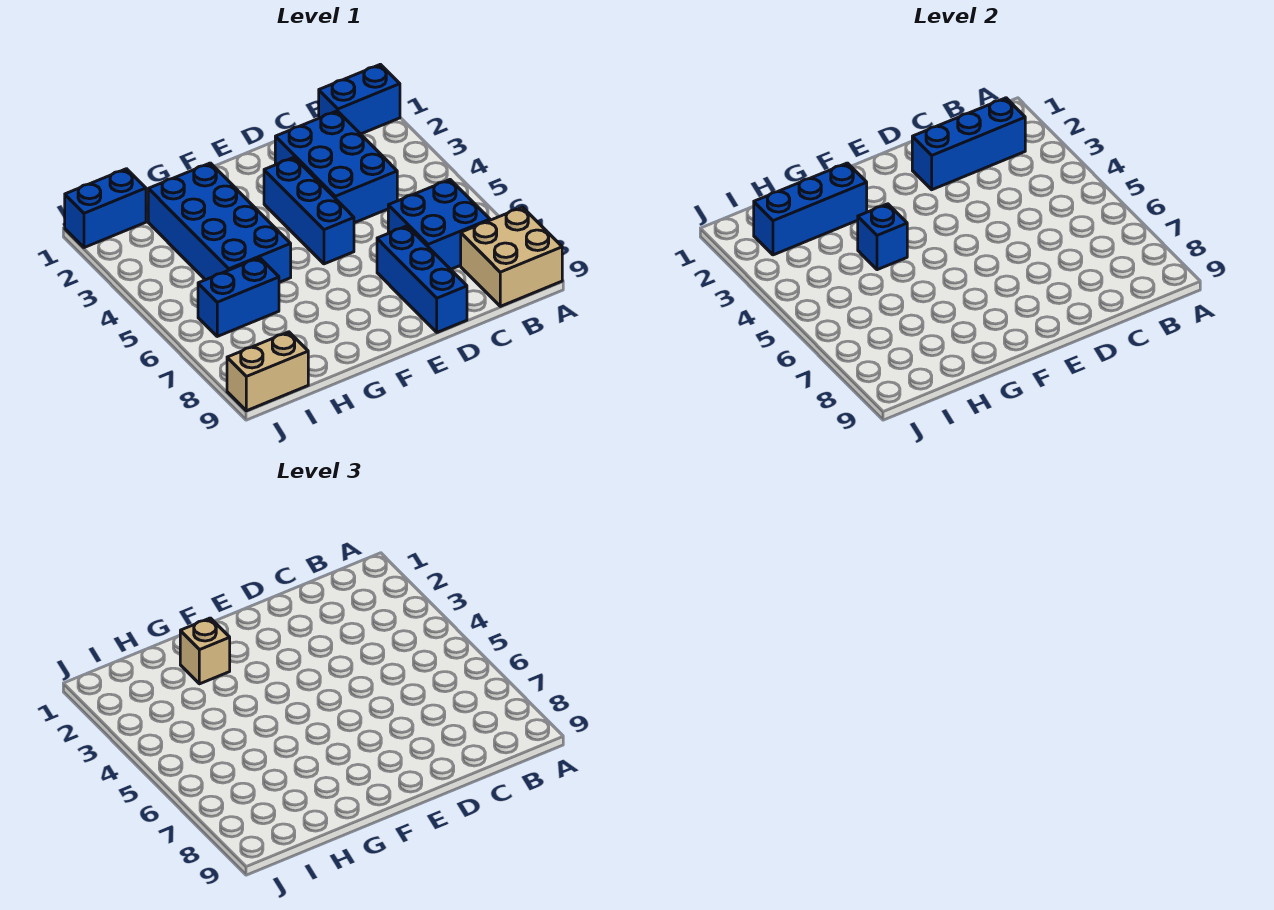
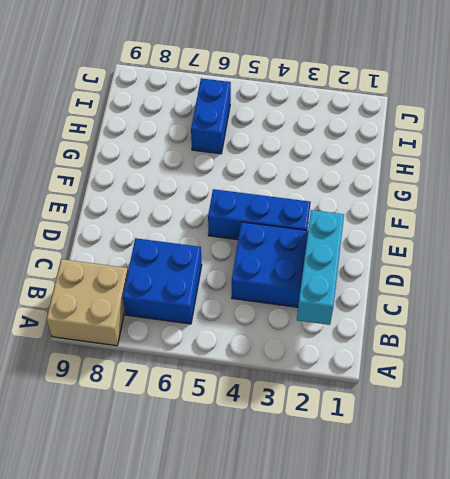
cyan brick B2:D2 level 2 -> blue brick B2:D2 level 2
none -> blue brick A1:B1 level 1
none -> blue brick D7:D9 level 1
none -> blue brick G2:H5 level 1

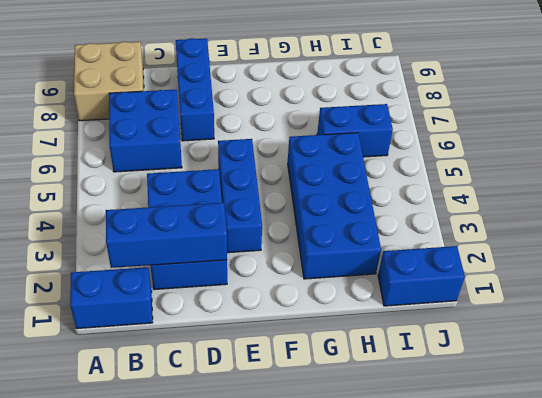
none -> tan brick I9:J9 level 1
none -> blue brick G2:I2 level 2
none -> blue brick G4 level 2

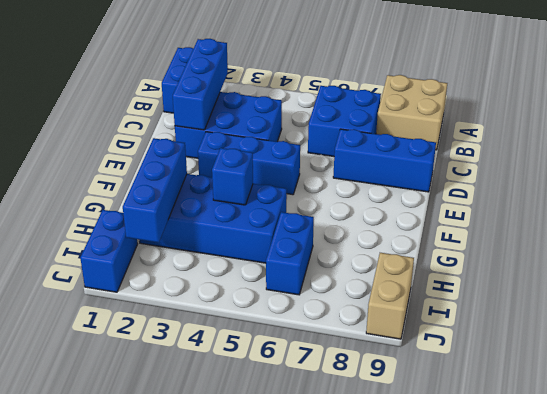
none -> tan brick G2 level 3

